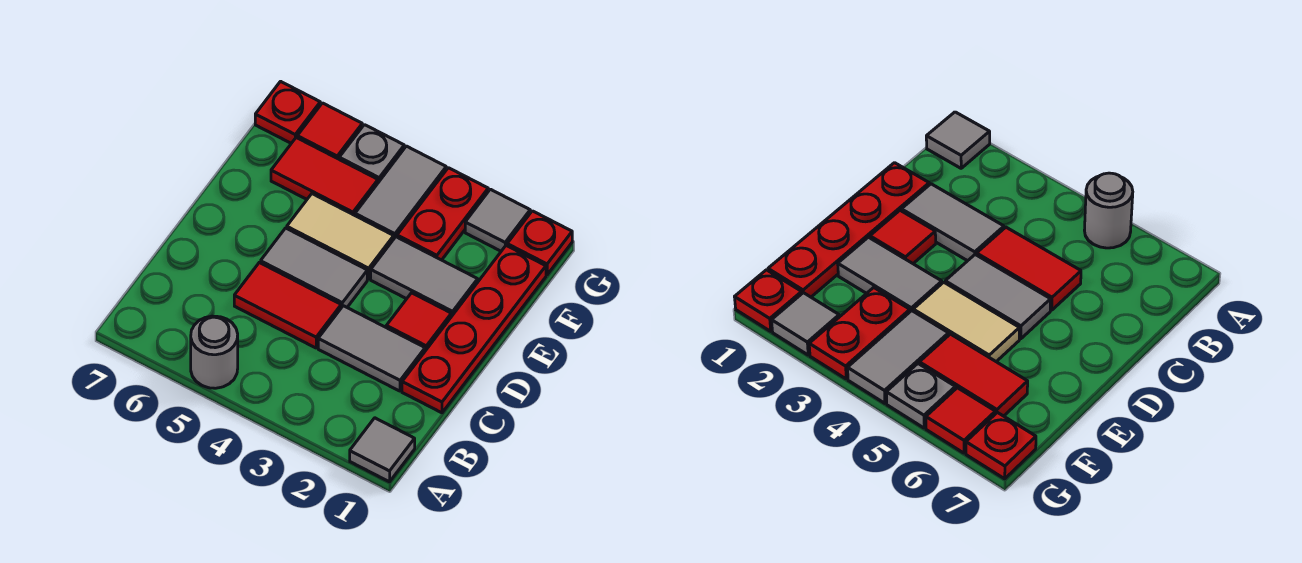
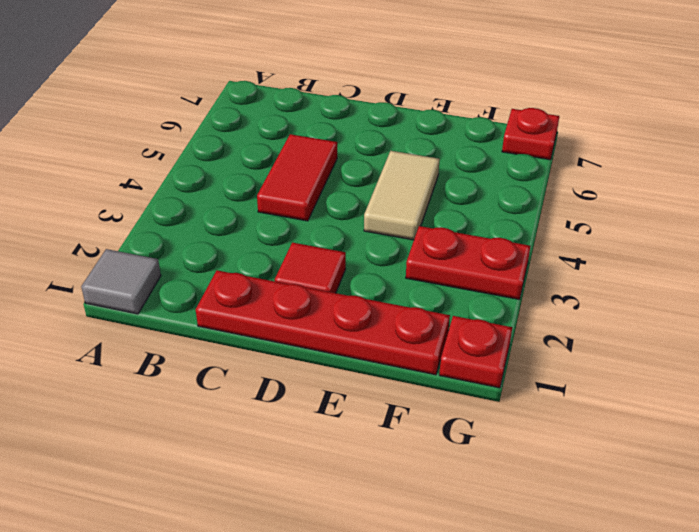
none -> grey round brick A5 level 1
none -> grey tile C2:C3 level 1
none -> grey tile D4:D5 level 1

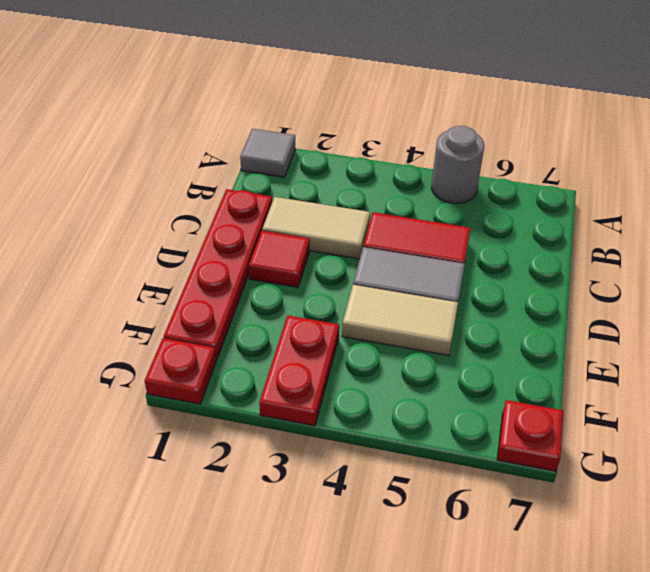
tan tile C2:C3 level 1 -> grey tile C2:C3 level 1
none -> grey tile E2:E3 level 1
none -> grey tile F4:G4 level 1
none -> red tile F5:F6 level 1

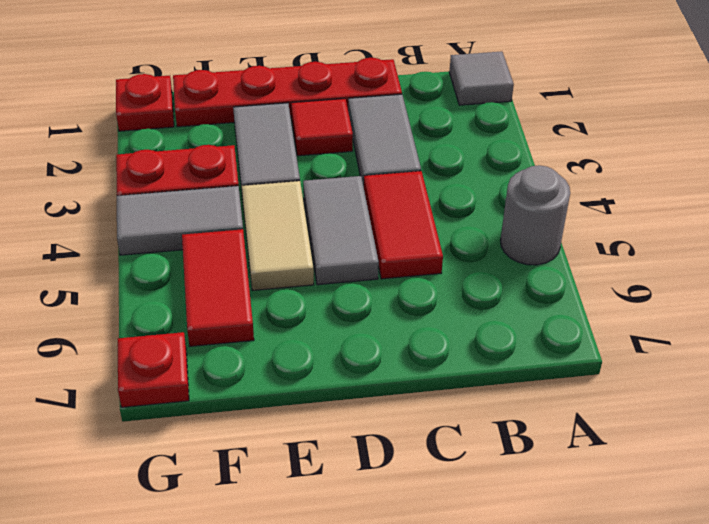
none -> grey tile G2 level 1
none -> grey plate G5 level 1
none -> red tile G6 level 1

